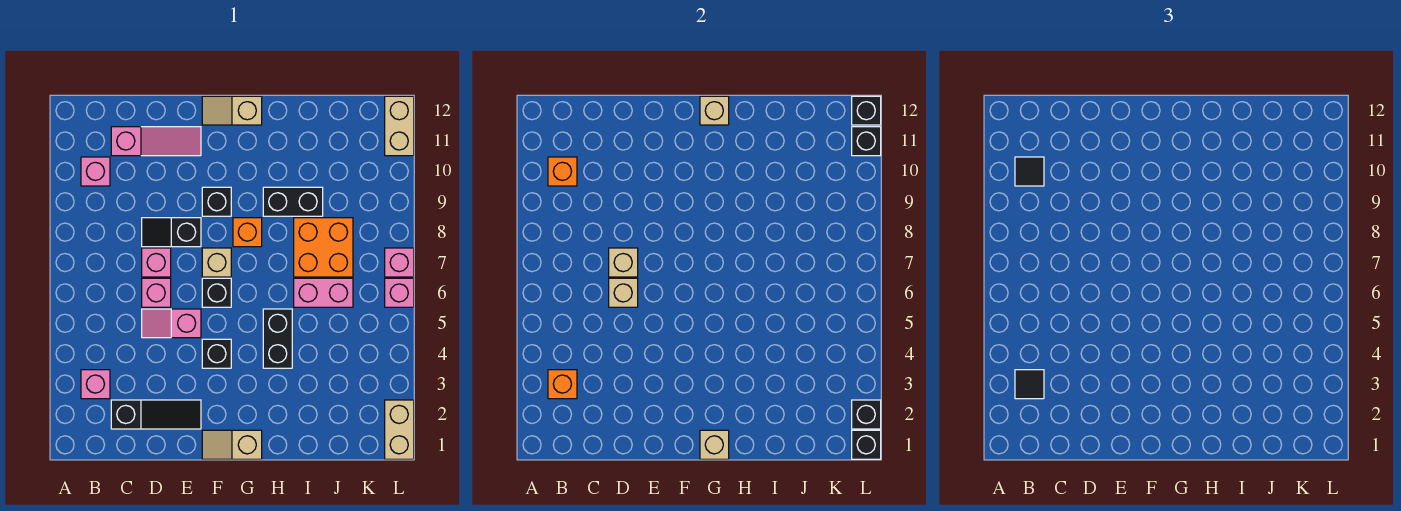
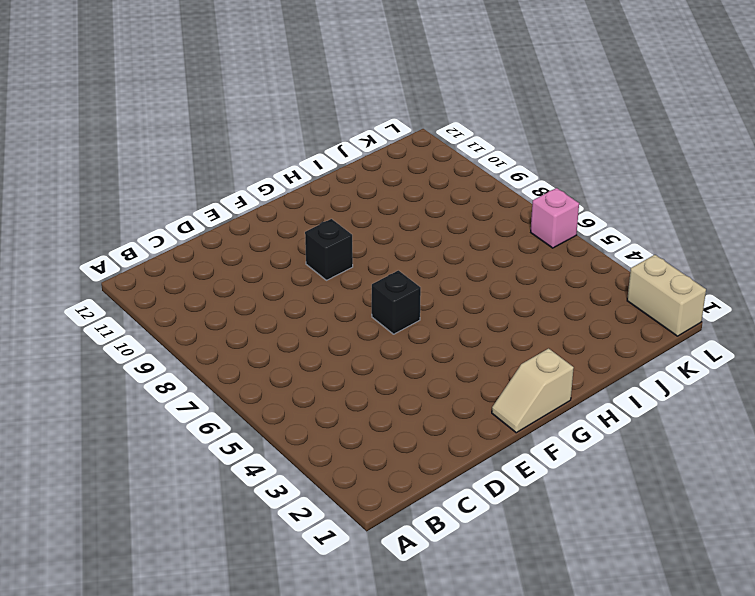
none -> pink brick B3 level 1
none -> pink brick B10 level 1
none -> black slope C2:E2 level 1 top C
none -> pink slope C11:E11 level 1 top C

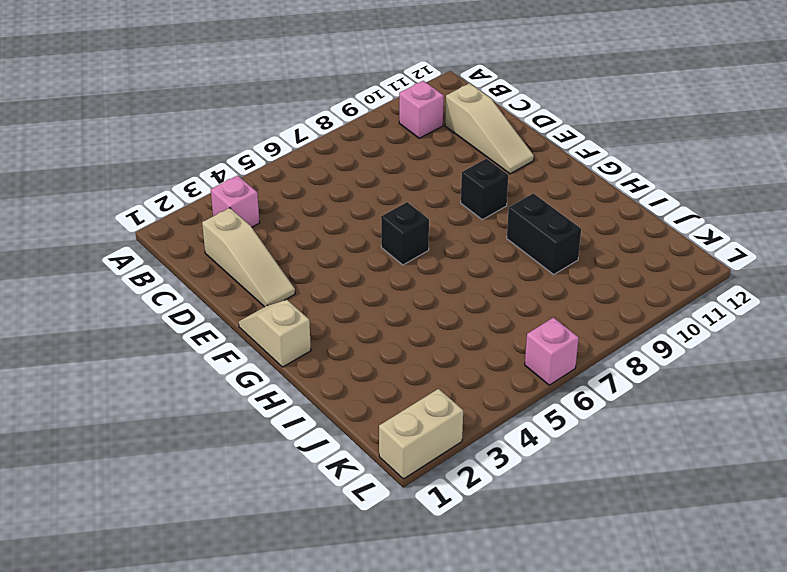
tan slope C2:E2 level 1 top C -> black slope C2:E2 level 1 top C
tan slope C11:E11 level 1 top C -> pink slope C11:E11 level 1 top C
none -> pink slope D5:E5 level 1 top E
none -> pink brick D6 level 1
none -> pink brick D7 level 1
none -> black slope D8:E8 level 1 top E

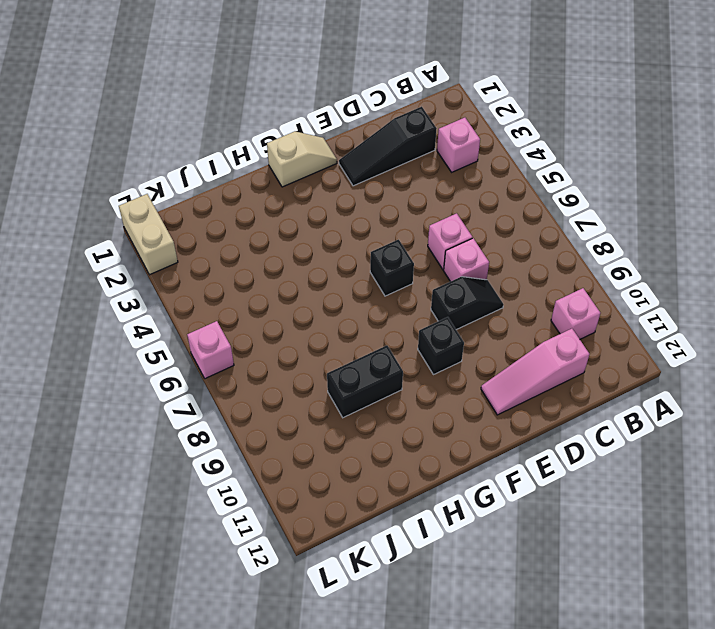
none -> pink slope D5:E5 level 1 top E
none -> black brick F4 level 1
none -> tan brick F7 level 1
none -> tan slope F12:G12 level 1 top G

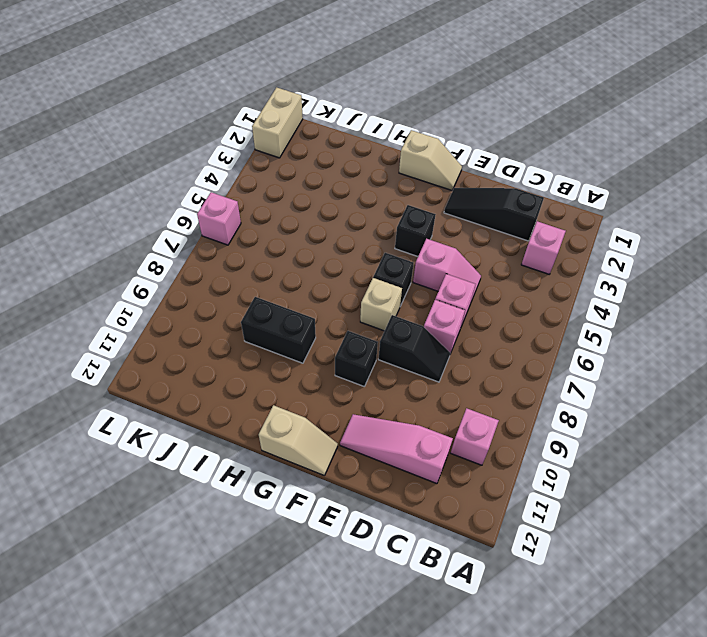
none -> orange brick G8 level 1
none -> black brick H4:H5 level 1
none -> pink brick I6:J6 level 1
none -> orange brick I7:J8 level 1

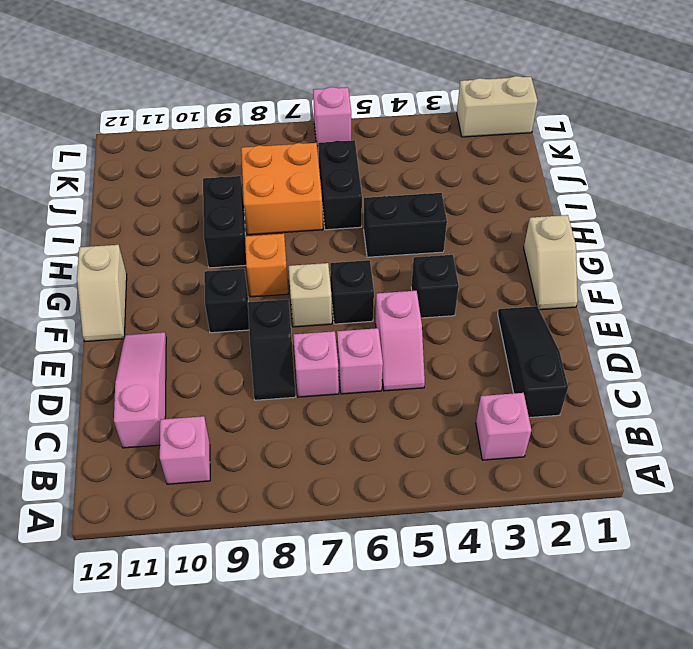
black brick I6:J6 level 1 -> pink brick I6:J6 level 1
none -> pink brick L7 level 1
none -> tan brick L11:L12 level 1
none -> orange brick B3 level 2
none -> orange brick B10 level 2

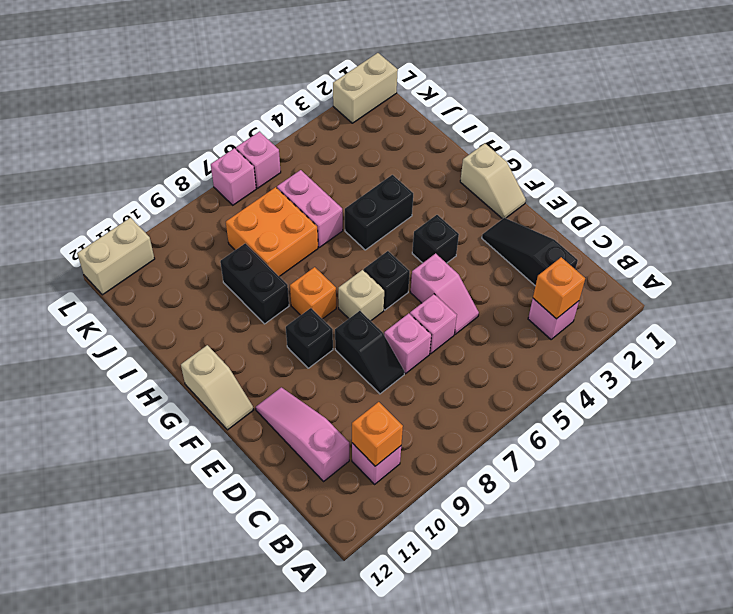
none -> tan brick D6 level 2
none -> tan brick D7 level 2
none -> tan brick G1 level 2
none -> tan brick G12 level 2

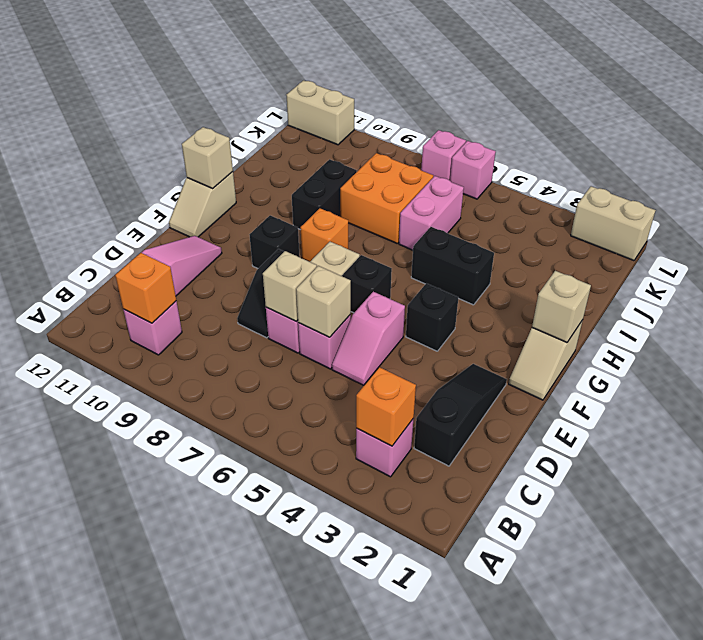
none -> black brick L1 level 2
none -> black brick L2 level 2
none -> black brick L11 level 2
none -> black brick L12 level 2

